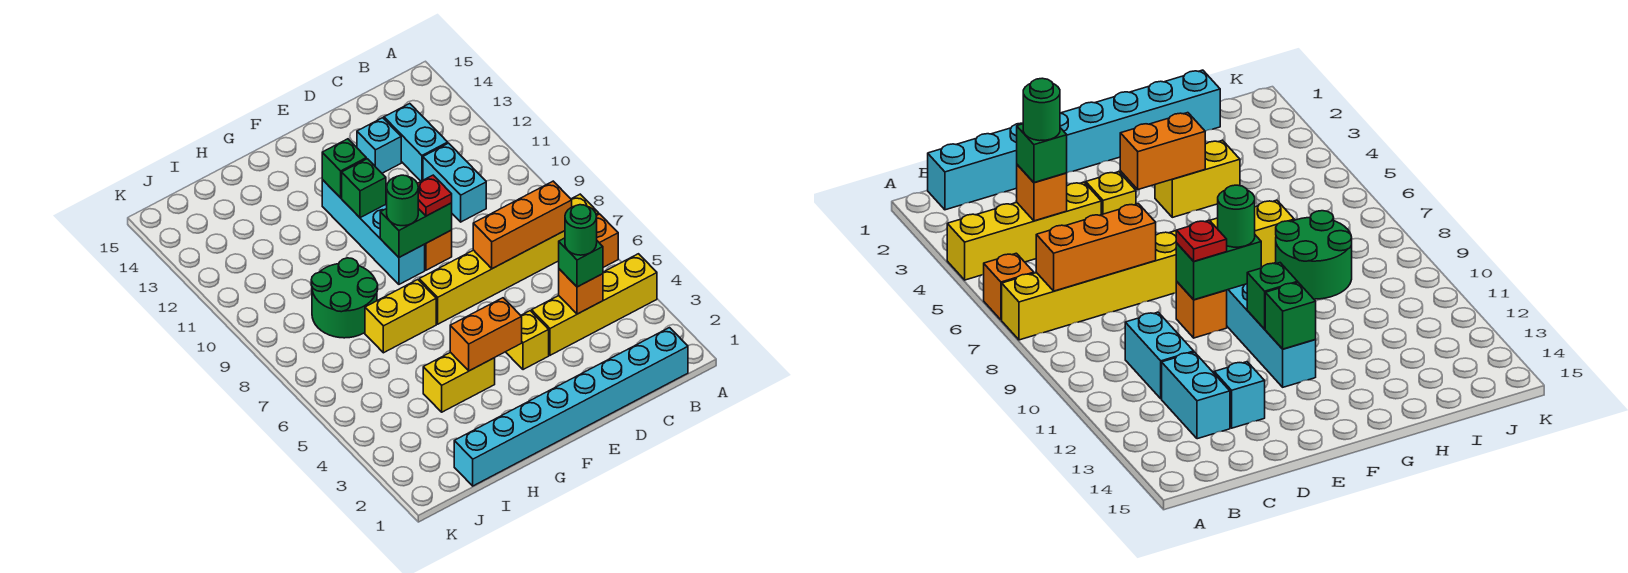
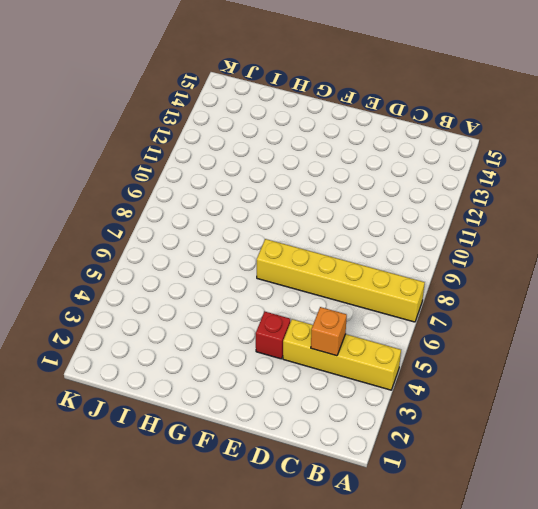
red brick E4 level 1 -> yellow brick E4 level 1
none -> orange brick A6 level 1
none -> cyan brick B1:I1 level 1
none -> cyan brick C10:C11 level 1

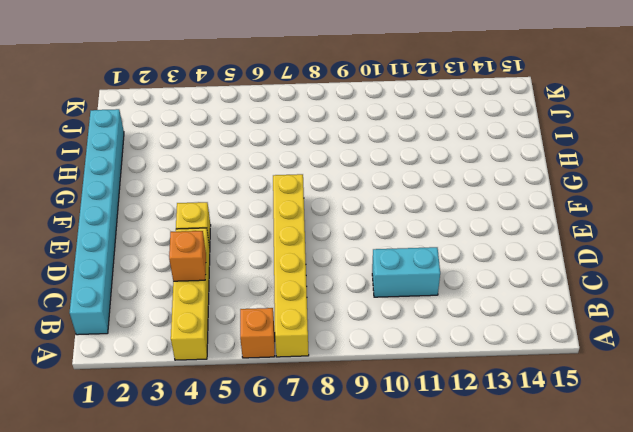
none -> cyan brick C12:C13 level 1
none -> cyan brick D13 level 1
none -> orange brick E9 level 1

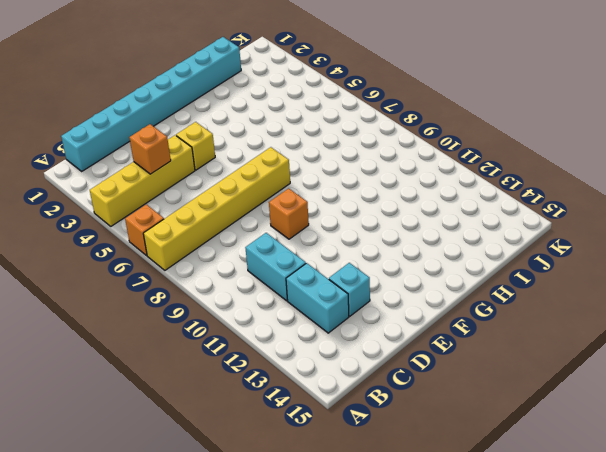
none -> cyan brick F9:F12 level 1
none -> yellow brick G4:H4 level 1
none -> yellow brick G7:H7 level 1

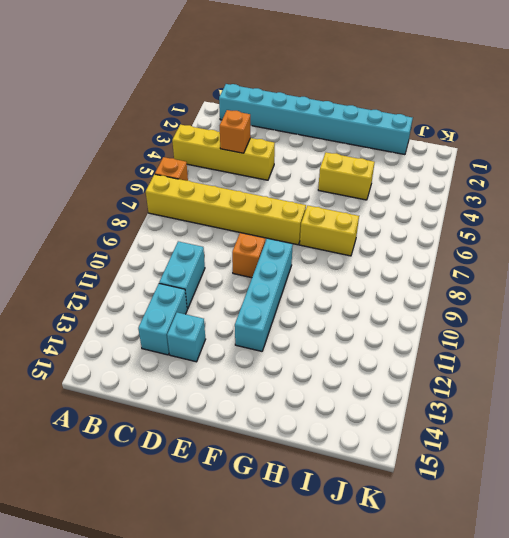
none -> yellow brick E4 level 1
none -> green round brick H8:I9 level 1
none -> orange brick B7:D7 level 2

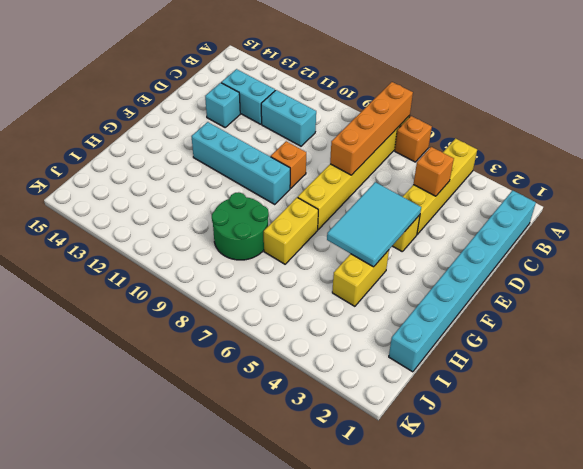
orange brick A7:D7 level 2 -> orange brick B7:D7 level 2
cyan tile E4:G5 level 2 -> orange brick F4:G4 level 2
none -> green brick E9:F9 level 2
none -> green brick F11 level 2
none -> green brick F12 level 2

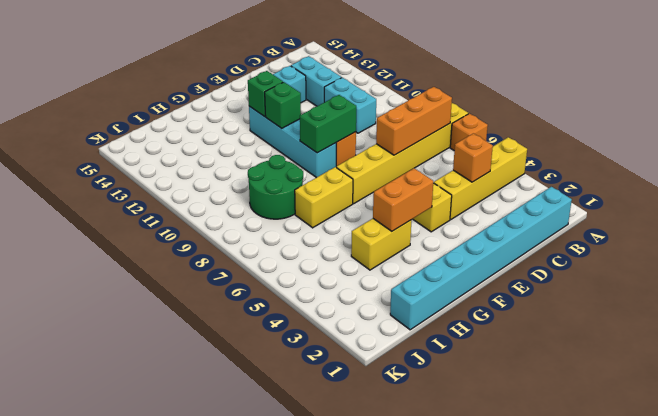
none -> green brick C4 level 3
none -> red plate E9 level 3
none -> green round brick F9 level 3

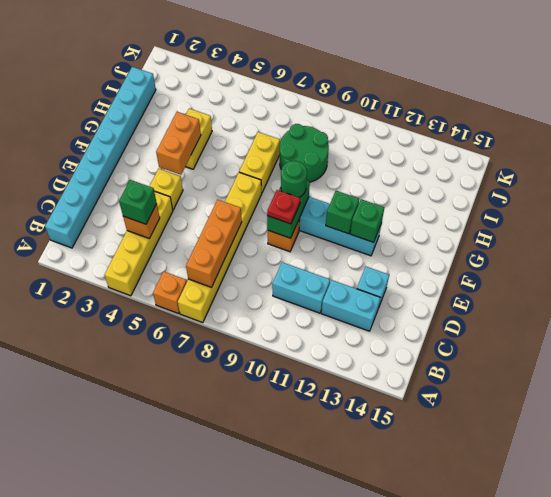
none -> green round brick C4 level 4

